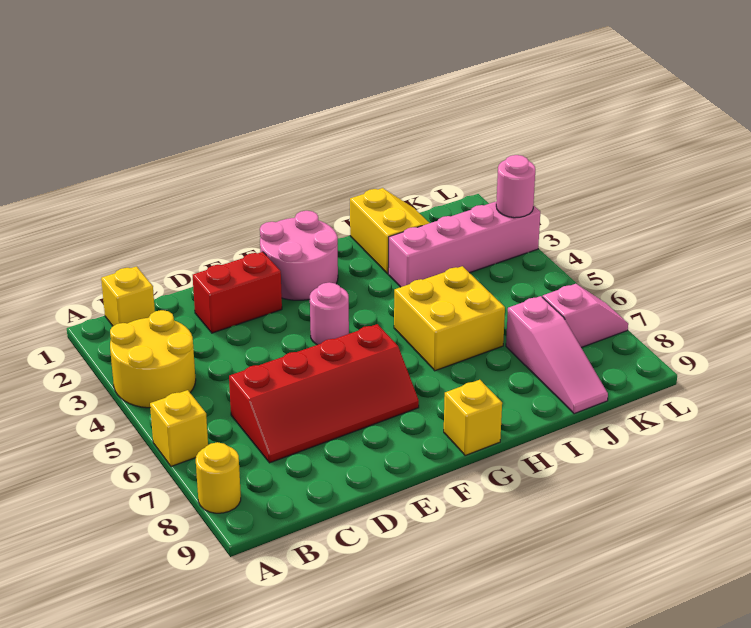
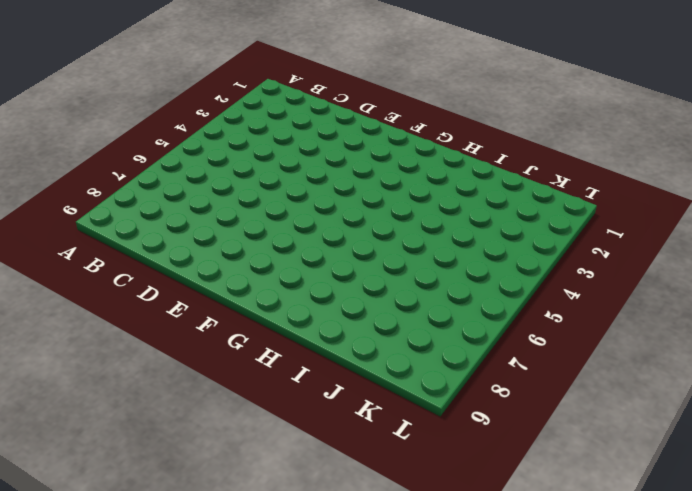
none -> yellow round brick A3:B4 level 1
none -> yellow brick A6 level 1
none -> yellow round brick A8 level 1

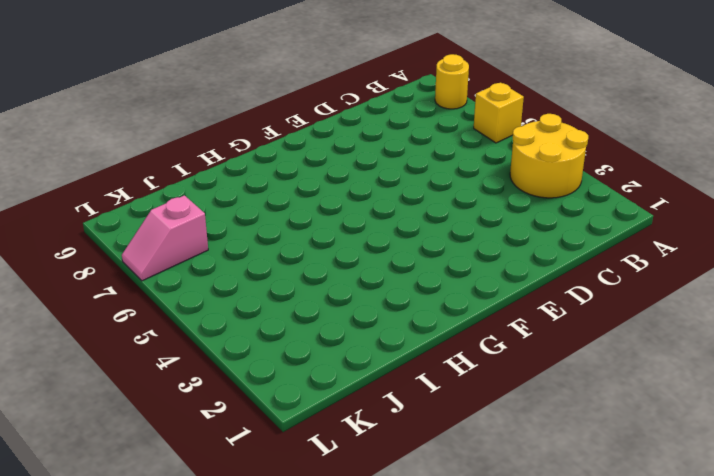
none -> yellow brick B1 level 1
none -> red slope C6:F7 level 1 top 6
none -> red brick D2:E2 level 1

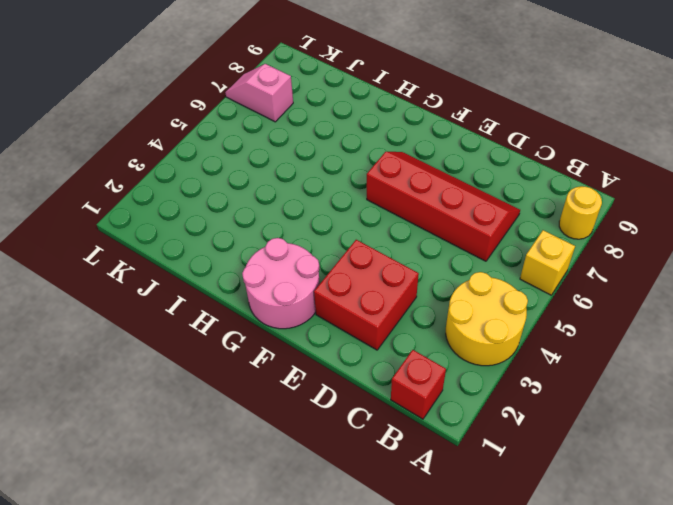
red brick B1 level 1 -> yellow brick B1 level 1
red brick D2:E3 level 1 -> red brick D2:E2 level 1
none -> pink round brick F4 level 1
none -> yellow brick G9 level 1
none -> yellow brick H5:I6 level 1

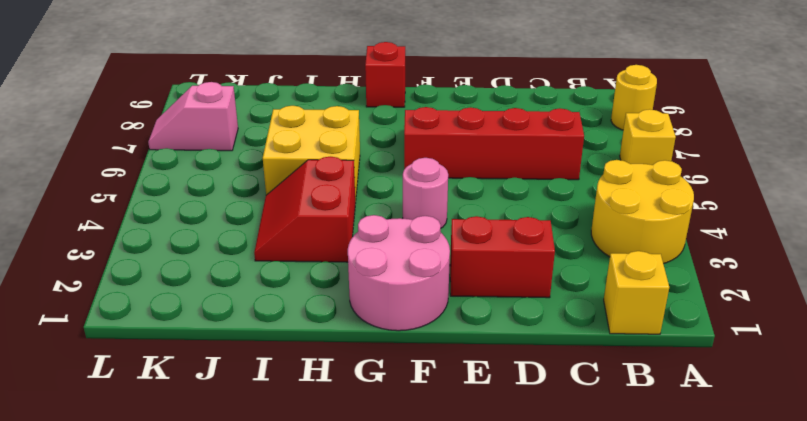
red brick G9 level 1 -> yellow brick G9 level 1
red slope H3:I4 level 1 top H -> pink brick I3:L3 level 1
none -> yellow slope I1:J2 level 1 top I
none -> pink slope J7:J9 level 1 top 7
none -> pink round brick L3 level 2

